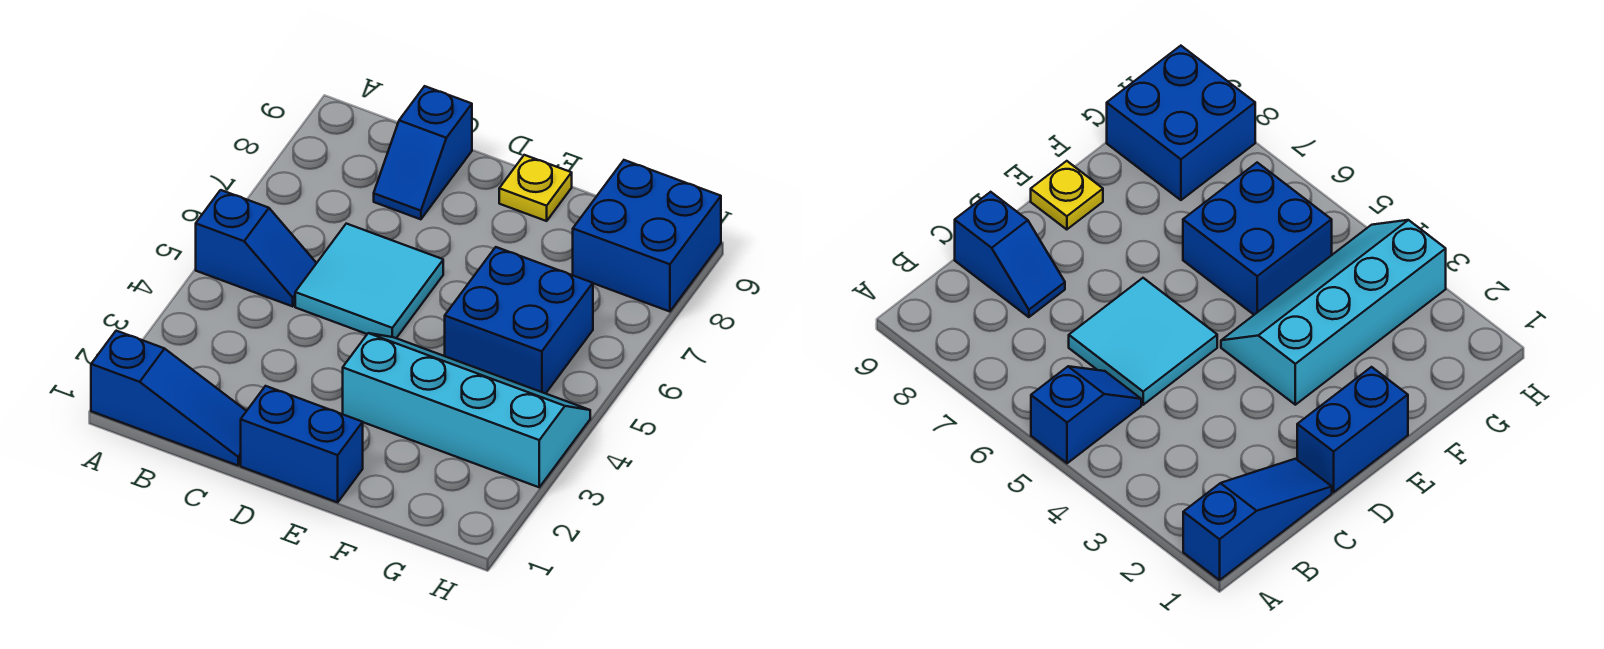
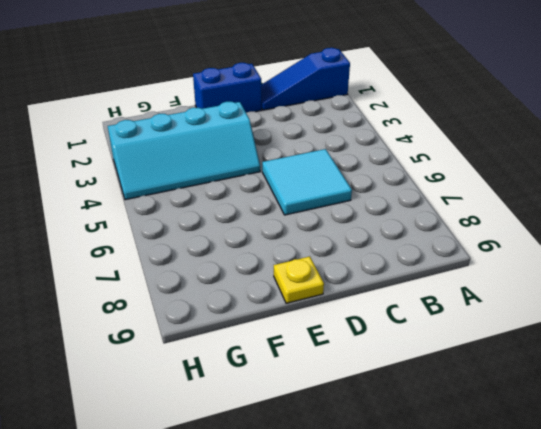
none -> blue slope A5:B5 level 1 top A
none -> blue slope C8:C9 level 1 top 9

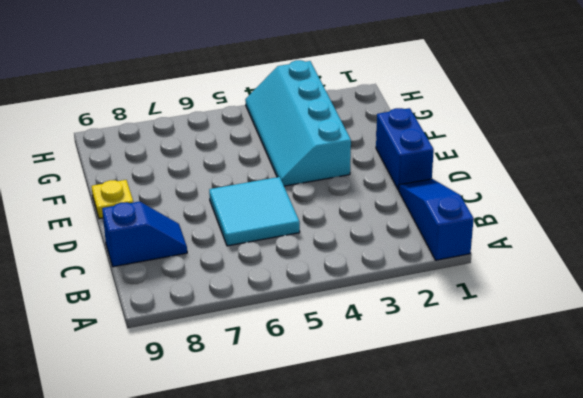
none -> blue slope A5:B5 level 1 top A
none -> blue brick F5:G6 level 1

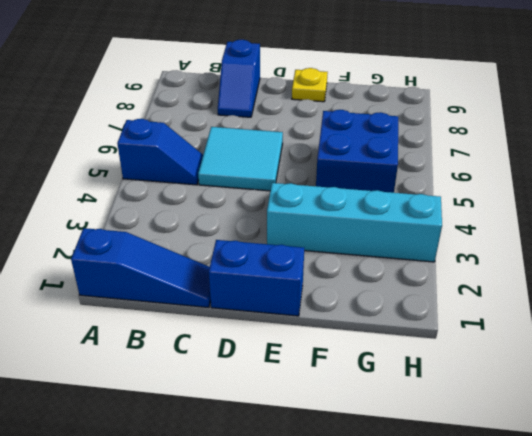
none -> blue brick G8:H9 level 1

